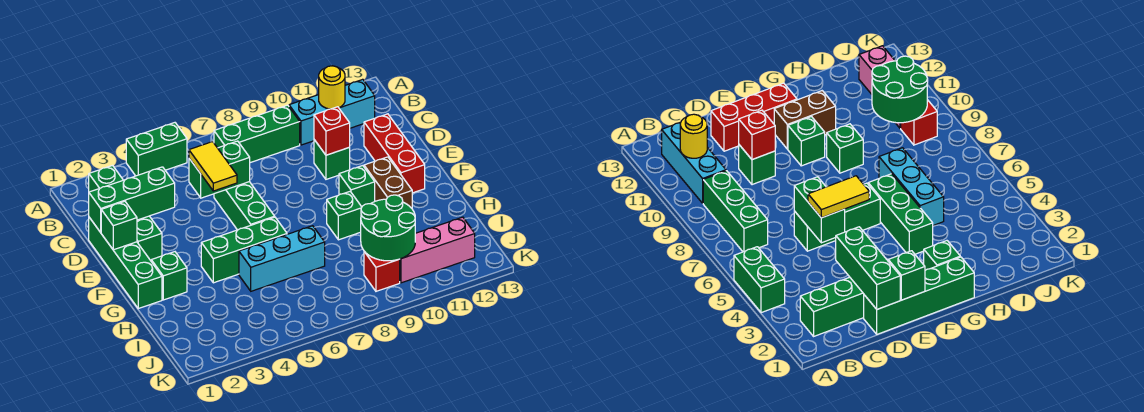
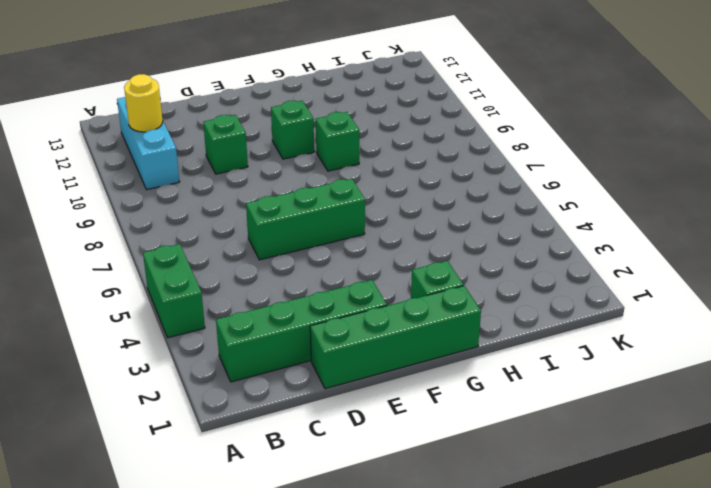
none -> green brick B7:B9 level 1
none -> red brick D12:F12 level 1
none -> brown brick F11:G11 level 1

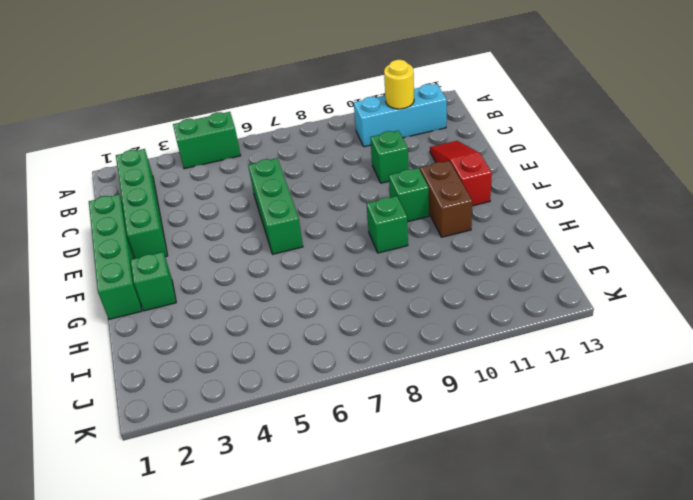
red slope D12:F12 level 1 top F -> red brick D12:F12 level 1
none -> green brick B7:B9 level 1
none -> green brick G4:G6 level 1
none -> cyan brick H5:H7 level 1

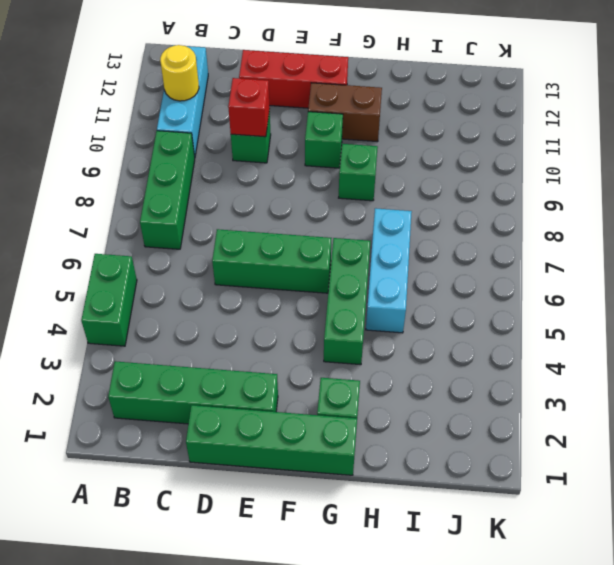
none -> red brick J9 level 1
none -> pink brick J10:J12 level 1
none -> green brick D1:D3 level 2

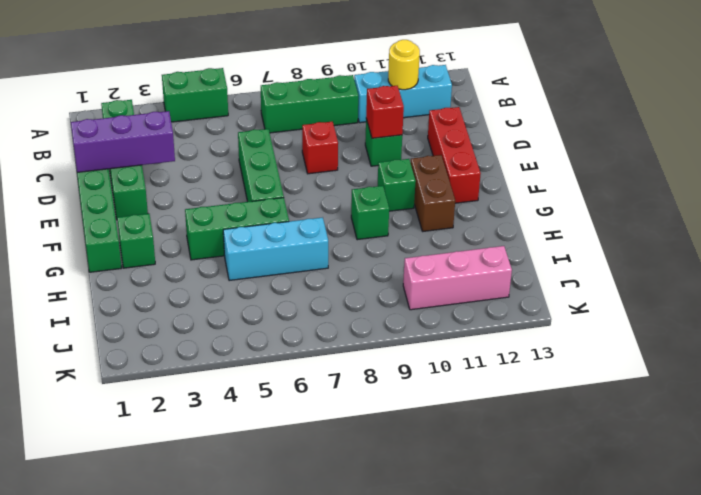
purple brick D1:D3 level 2 -> green brick D1:D3 level 2
red brick D8 level 1 -> red brick J9 level 1
none -> green brick D5:D6 level 2
none -> green brick E1 level 2
none -> green round brick I9:J10 level 2

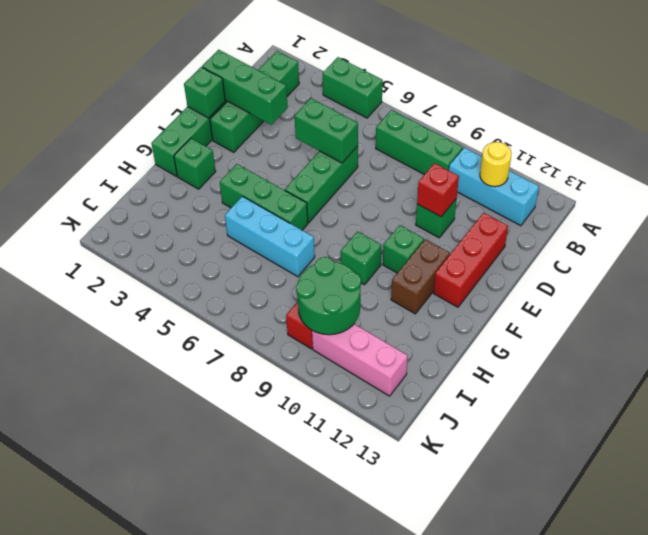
none -> yellow tile D5:E5 level 3

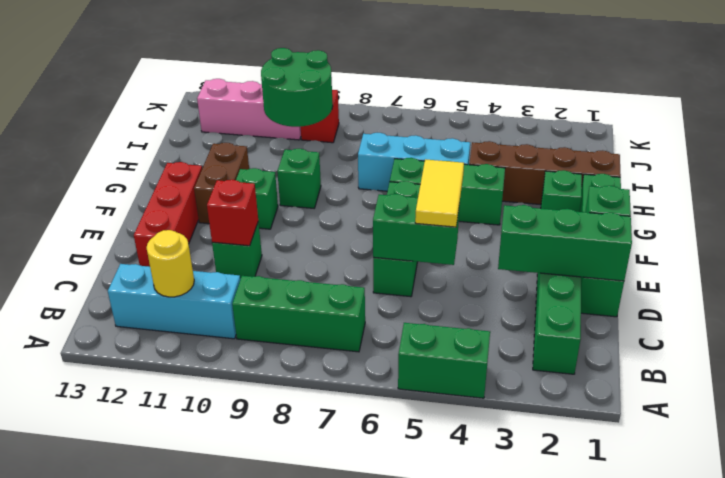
brown brick H1:H4 level 1 -> none

